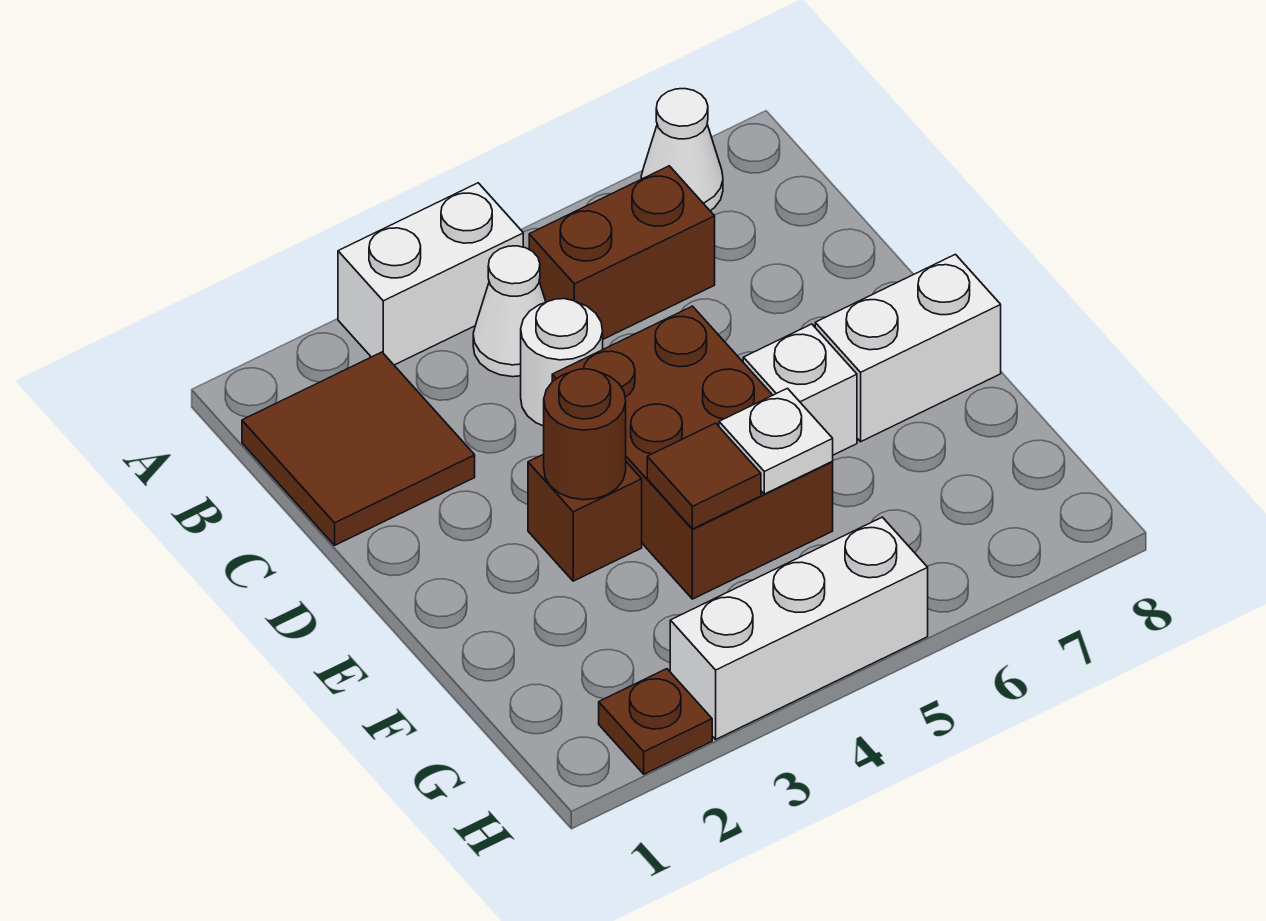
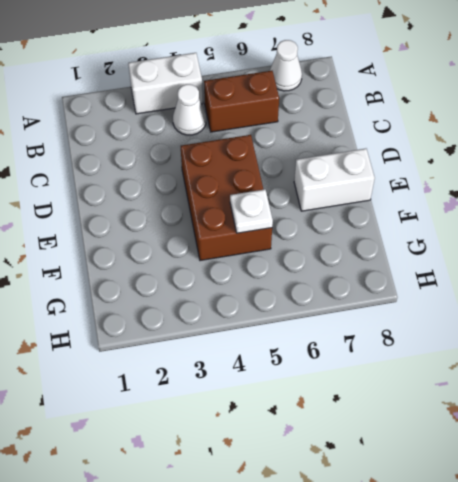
none -> brown tile B1:C2 level 1
none -> white round brick C4 level 1
none -> brown brick E3 level 1

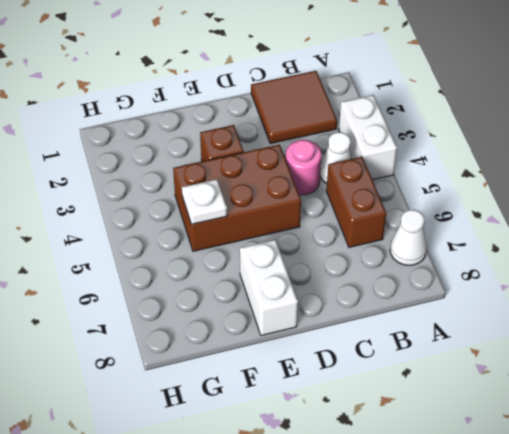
pink round brick C4 level 1 -> white round brick C4 level 1
none -> white brick E6 level 1
none -> brown plate H2 level 1
none -> white brick H3:H5 level 1

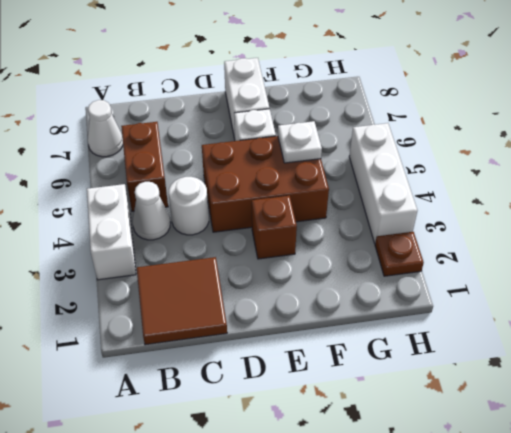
none -> brown round brick E3 level 2
none -> brown tile F4 level 2

